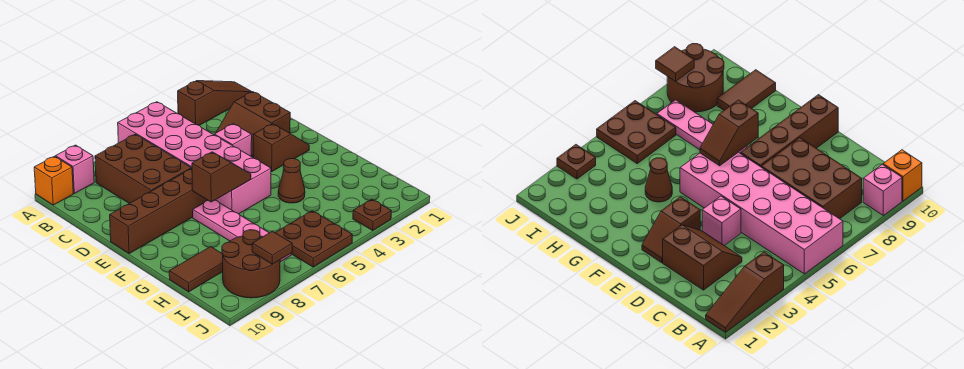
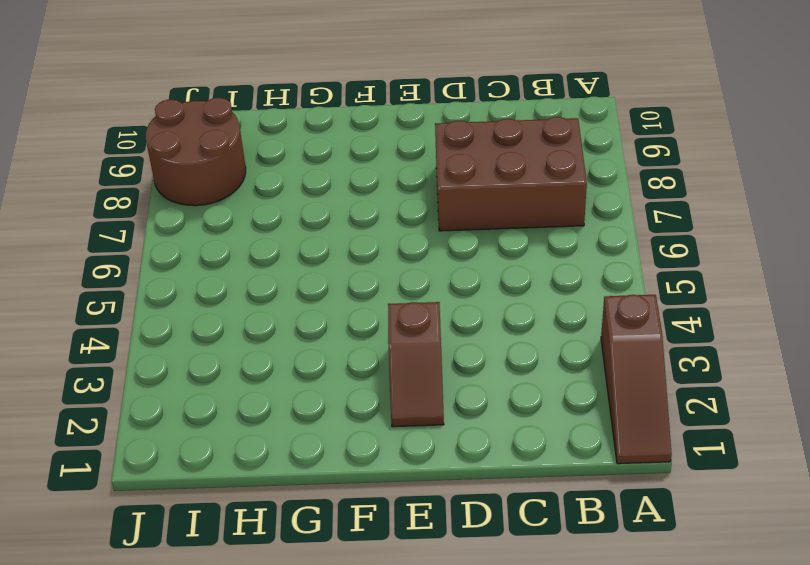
none -> pink brick A5:F6 level 1
none -> pink brick A9 level 1
none -> orange brick A10 level 1

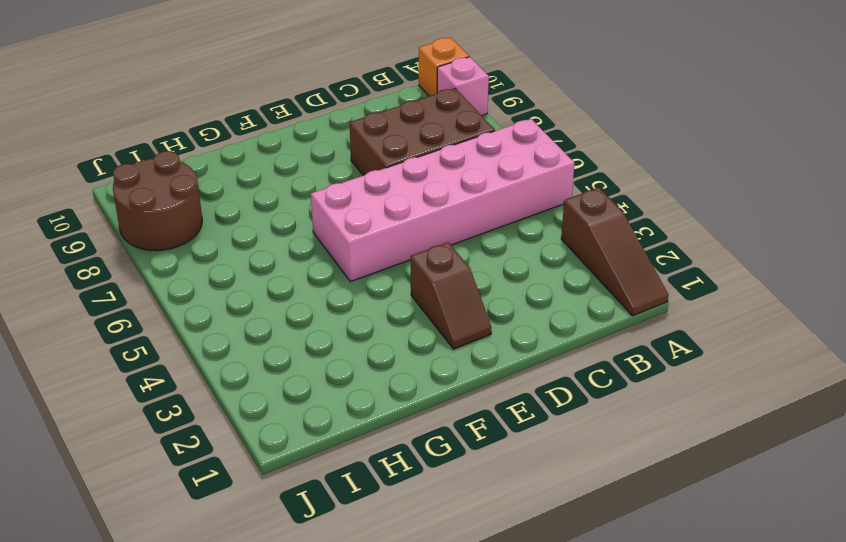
none -> brown slope C2:D3 level 1 top 2
none -> pink brick D4 level 1
none -> brown brick E7:E10 level 1

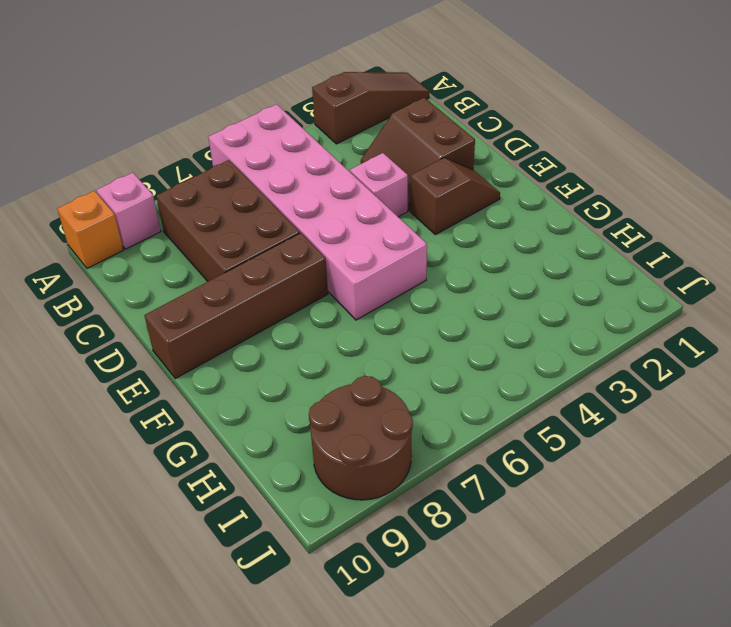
none -> pink plate F7:I7 level 1
none -> brown cone G4 level 1
none -> brown tile H9:H10 level 1

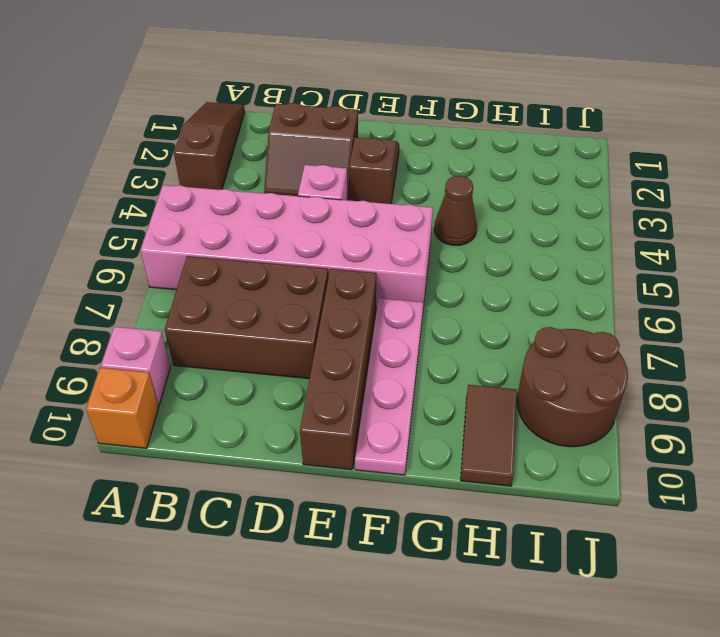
pink plate F7:F10 level 1 -> pink plate F7:I7 level 1
none -> brown plate I5:J6 level 1
none -> brown plate J3 level 1
none -> brown slope F6:F7 level 2 top 7

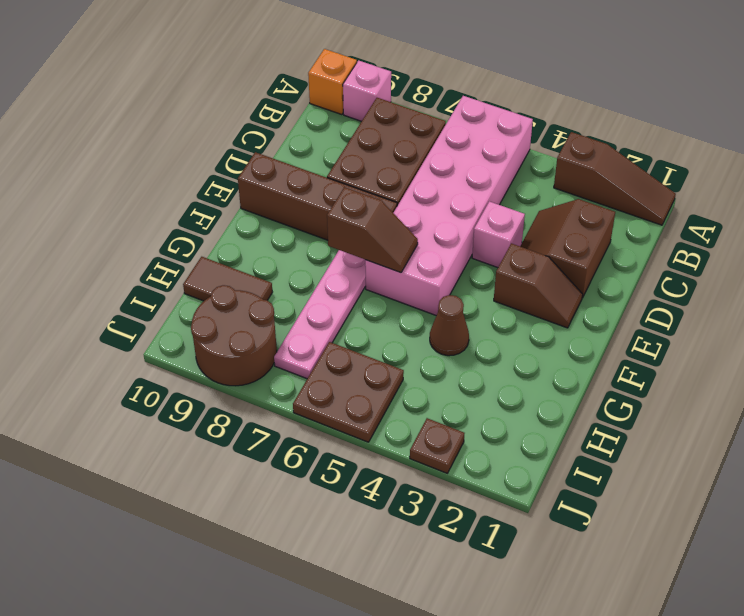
none -> brown tile J8 level 2

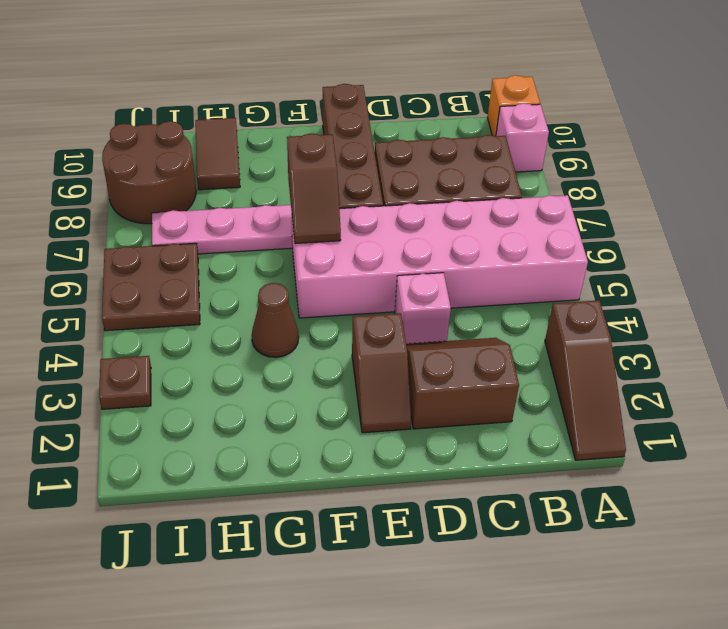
none -> brown tile J8 level 2

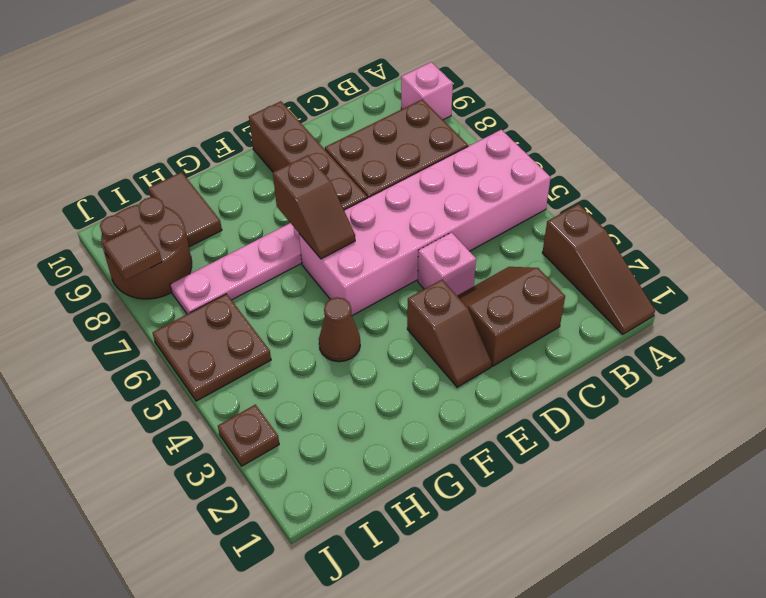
none -> orange brick A10 level 1

